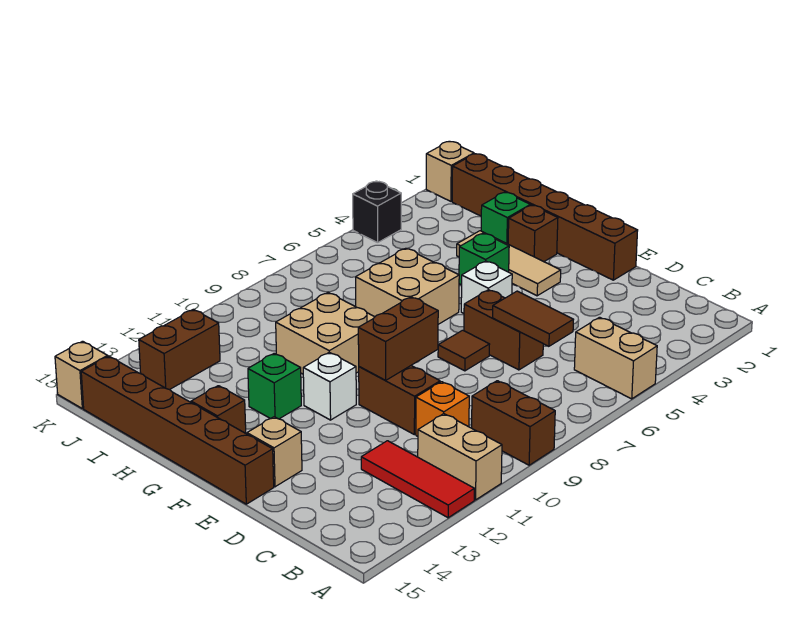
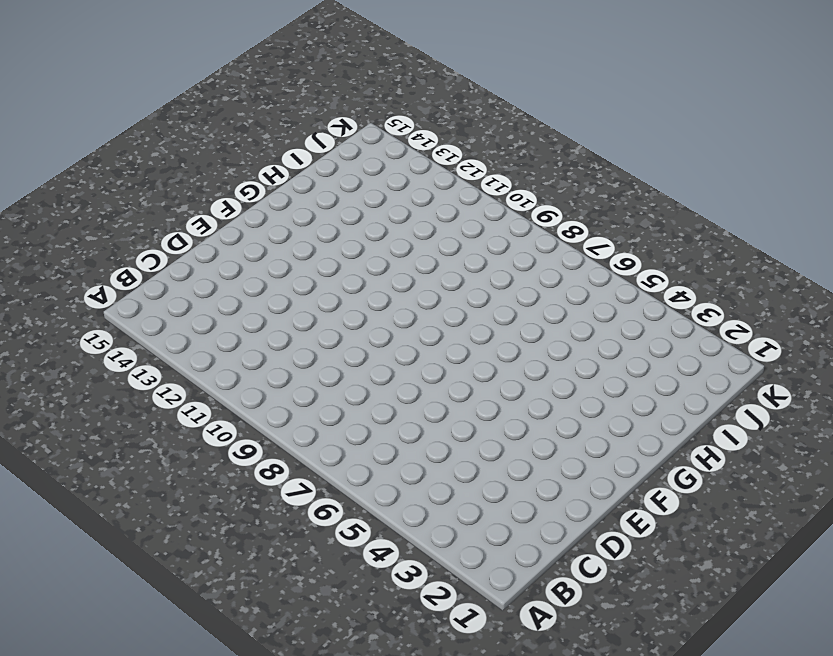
none -> tan brick A5:B5 level 1
none -> brown brick A9:B9 level 1
none -> tan brick A11:B11 level 1

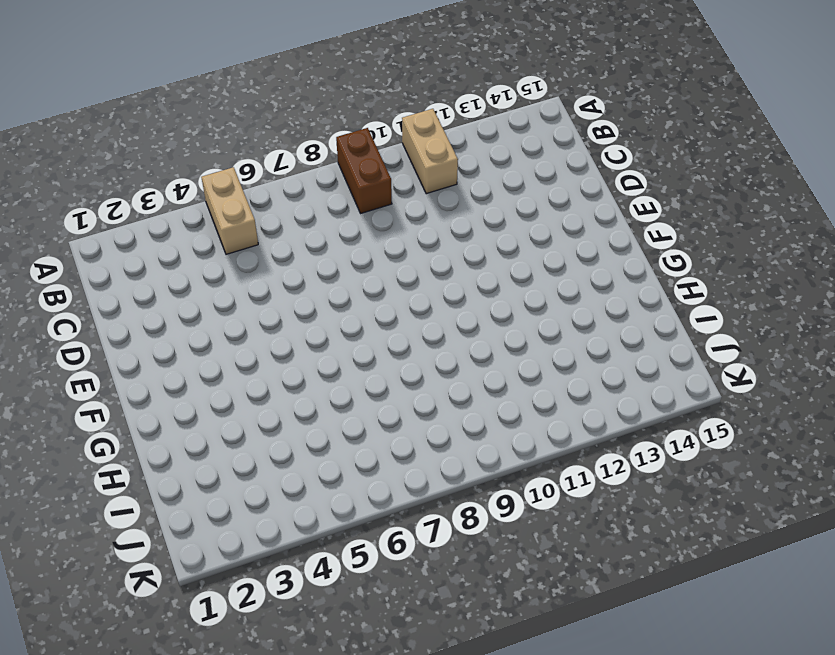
none -> red tile A12:C12 level 1
none -> orange brick C10 level 1
none -> brown brick D6:E6 level 1

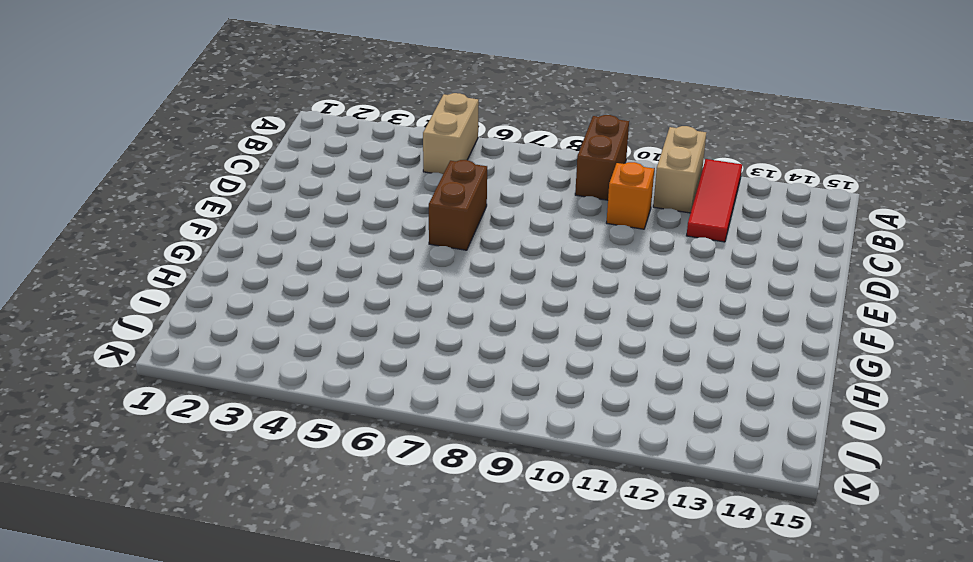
none -> brown brick D10:E10 level 1
none -> brown brick E1:J1 level 1
none -> brown tile E7 level 1

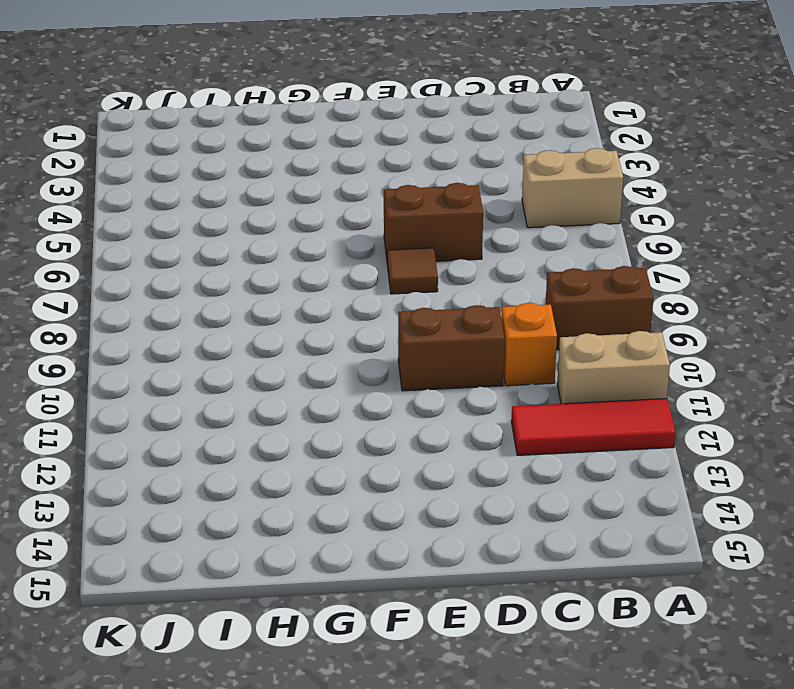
none -> brown brick E1:J1 level 1
none -> tan brick E14 level 1
none -> brown brick E15:J15 level 1

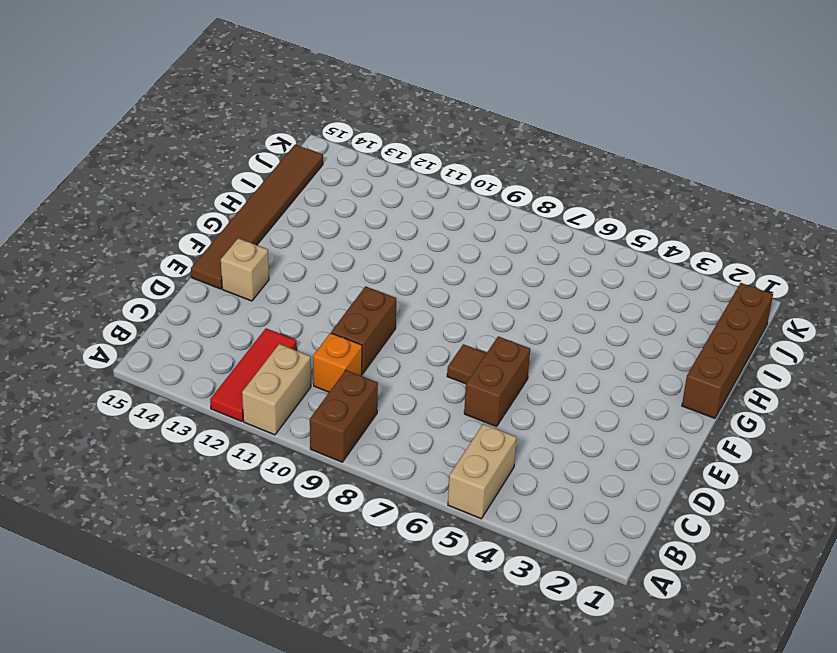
brown tile E15:J15 level 1 -> brown brick E15:J15 level 1
brown brick G1:J1 level 1 -> brown brick E1:J1 level 1
none -> tan tile F3:H3 level 1
none -> white brick F5 level 1
none -> white brick F11 level 1

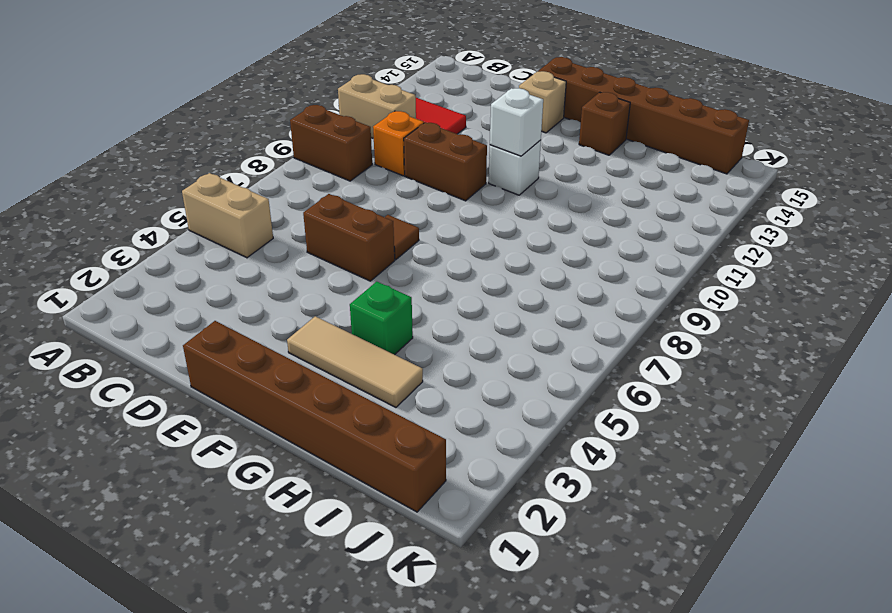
white brick F11 level 2 -> white brick F5 level 1
none -> brown brick G2 level 1
none -> tan brick G6:H7 level 1
none -> tan brick G9:H10 level 1

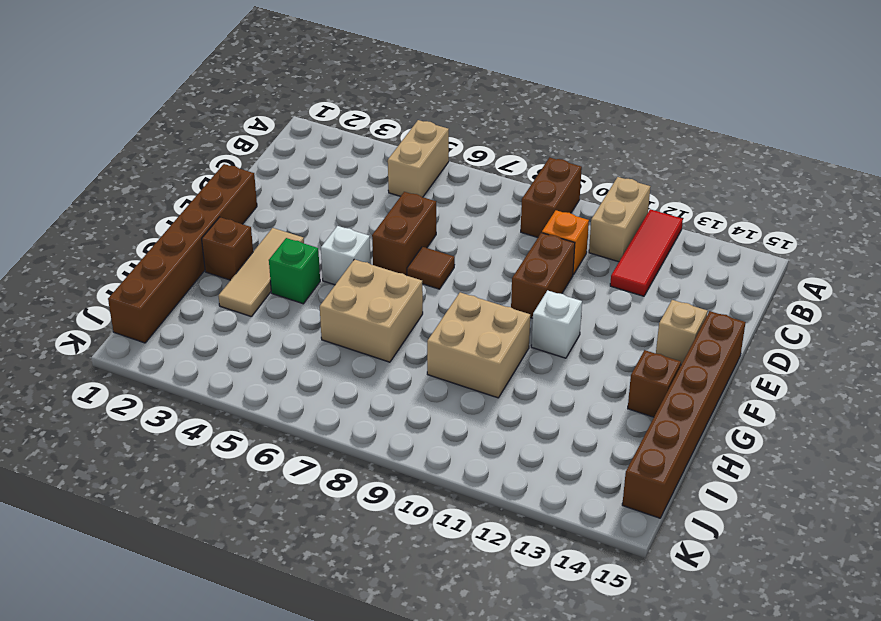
none -> green brick G12 level 1
none -> green brick H2 level 1
none -> brown brick J12:J13 level 1

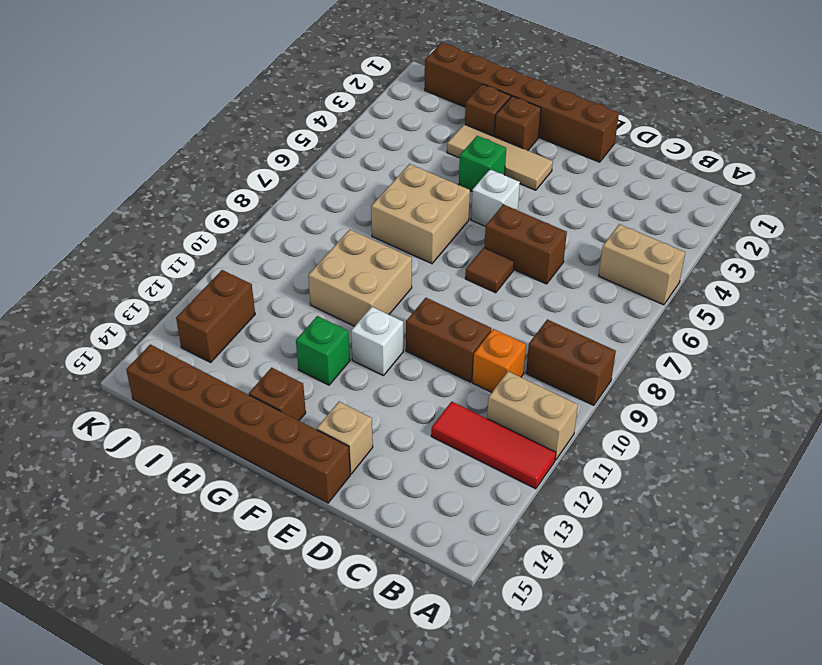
brown brick H2 level 1 -> green brick H2 level 1
none -> tan brick K1 level 1
none -> black brick K4 level 1
none -> tan brick K15 level 1

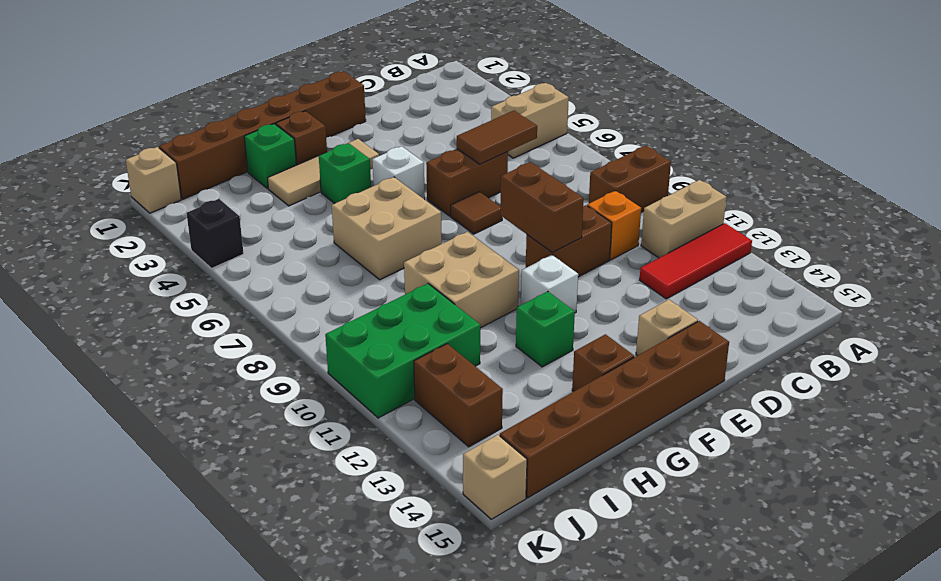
green brick I10:K11 level 1 -> none

